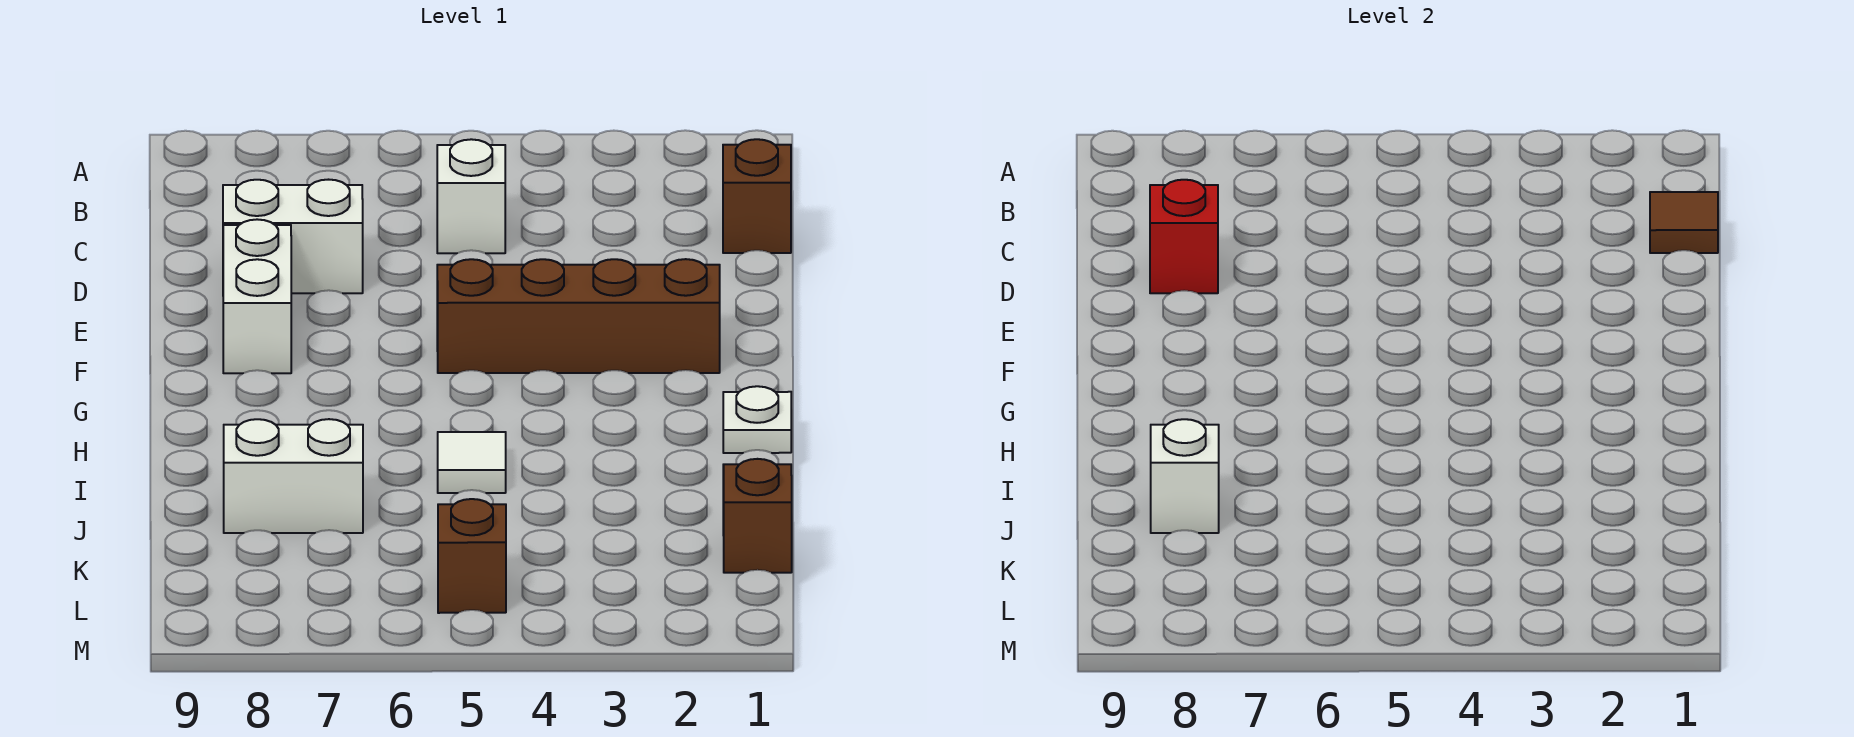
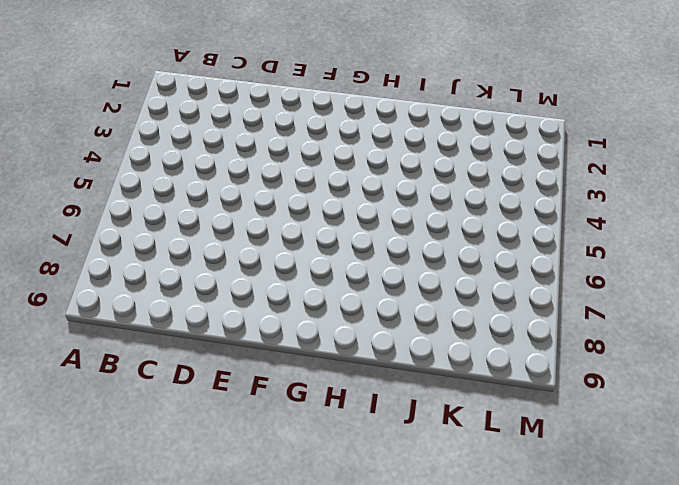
none -> brown brick C1 level 1
none -> white brick C5 level 1
none -> white brick D7:D8 level 1

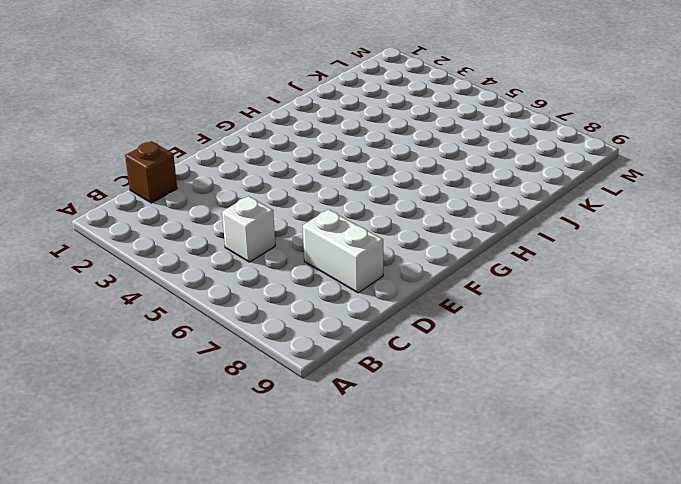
none -> white brick E8:F8 level 1
none -> brown brick F2:F5 level 1
none -> white plate H1 level 1

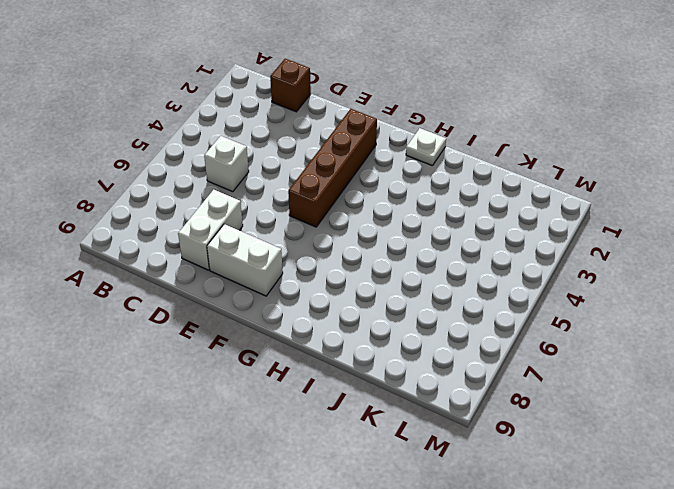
none -> white tile I5 level 1
none -> white brick J7:J8 level 1
none -> brown brick K1 level 1

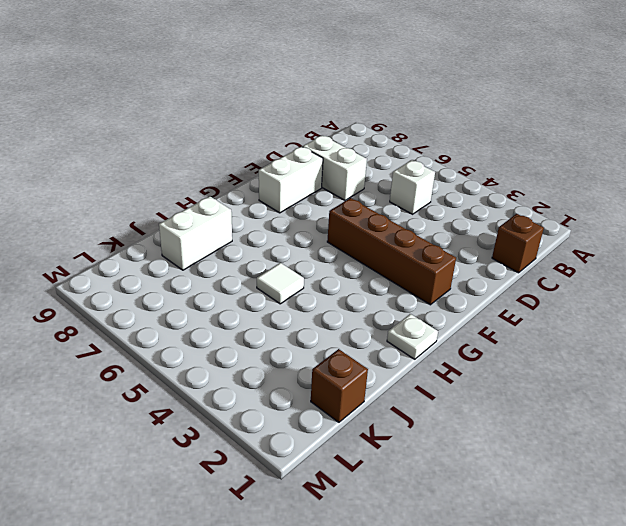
white brick I8:J8 level 1 -> white brick J7:J8 level 1
none -> brown brick L5 level 1
none -> brown tile C1 level 2
none -> red brick D8 level 2

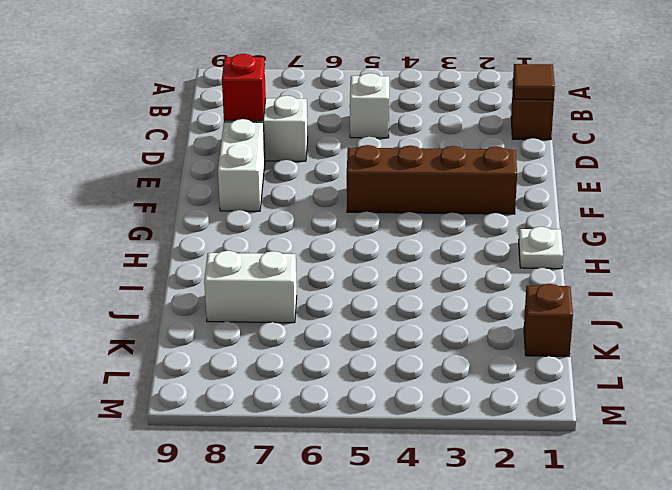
none -> white tile I5 level 1
none -> brown brick L5 level 1
none -> white brick J8 level 2

